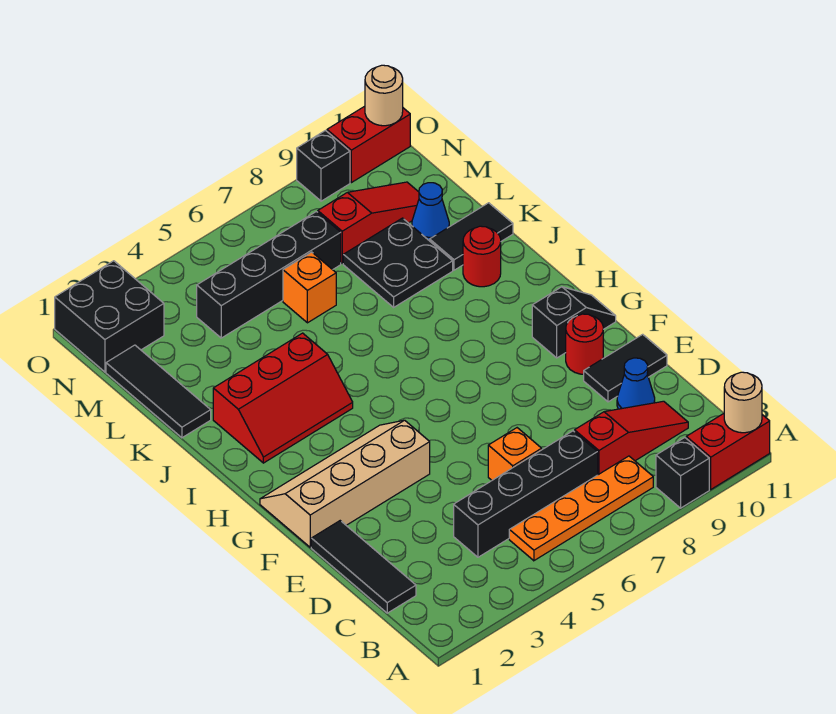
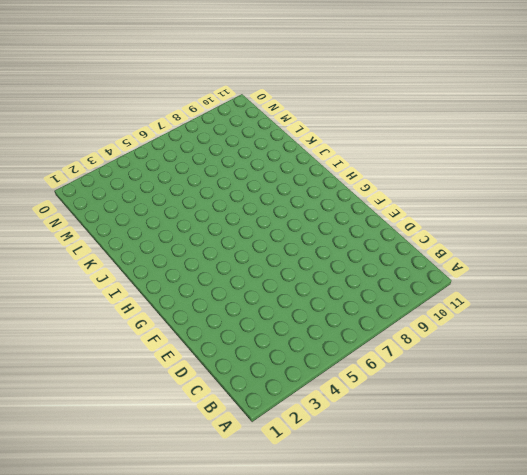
none -> black brick A9 level 1
none -> red brick A10:A11 level 1
none -> orange plate B5:B8 level 1

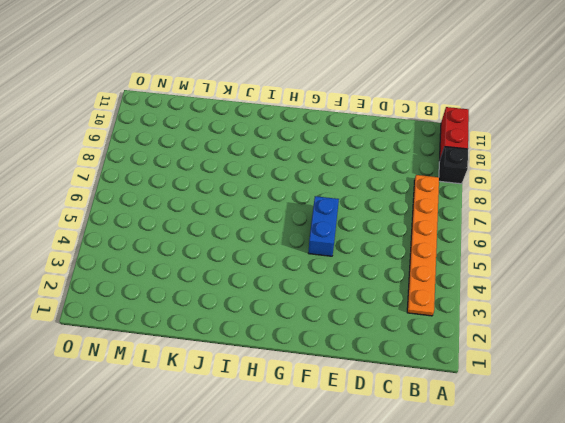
orange plate B3:B8 level 1 -> orange plate B5:B8 level 1
blue brick F5:F6 level 1 -> none
none -> black tile C1:E1 level 1
none -> black brick C4:C7 level 1
none -> red slope C8:C10 level 1 top 8

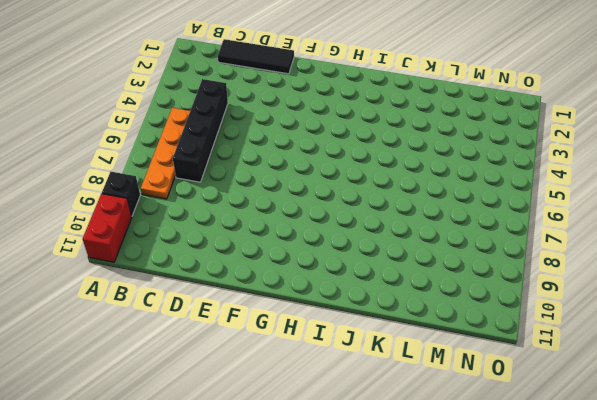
none -> red slope C8:C10 level 1 top 8
none -> orange brick D6 level 1
none -> blue cone D10 level 1

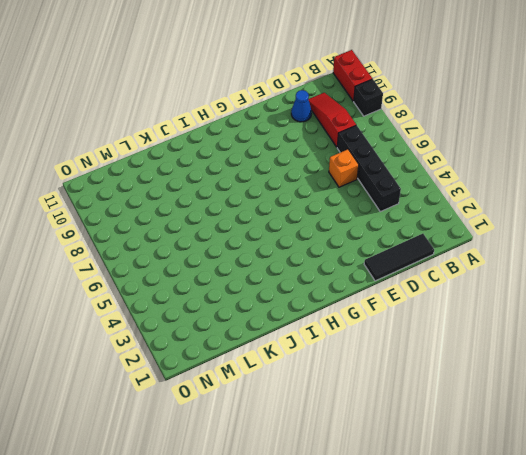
none -> orange plate B5:B8 level 1
none -> black tile E10:E11 level 1
none -> tan slope F1:G4 level 1 top F

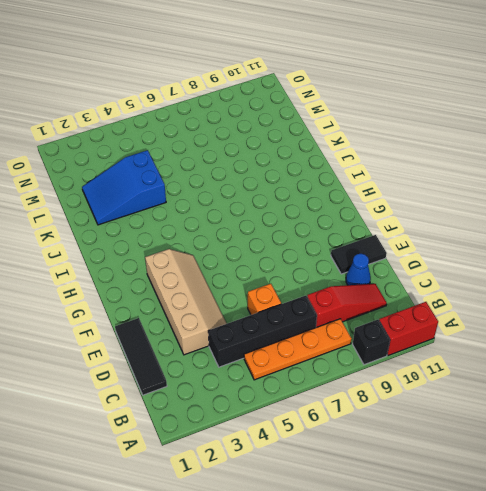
tan slope D3:G4 level 1 top 3 -> tan slope F1:G4 level 1 top F
blue slope K2:L4 level 1 top 4 -> none
none -> red round brick F10 level 1
none -> black slope G10:G11 level 1 top 10
none -> red slope I2:J4 level 1 top J

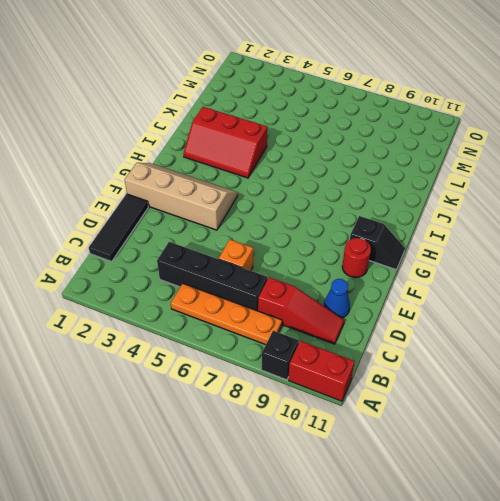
none -> black tile E10:E11 level 1
none -> red round brick J10 level 1
none -> black tile K1:M1 level 1

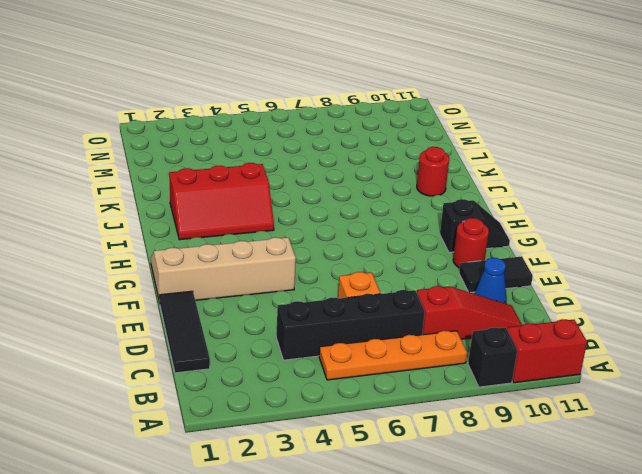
none -> black tile K1:M1 level 1
none -> black plate K8:L9 level 1
none -> black tile K10:K11 level 1

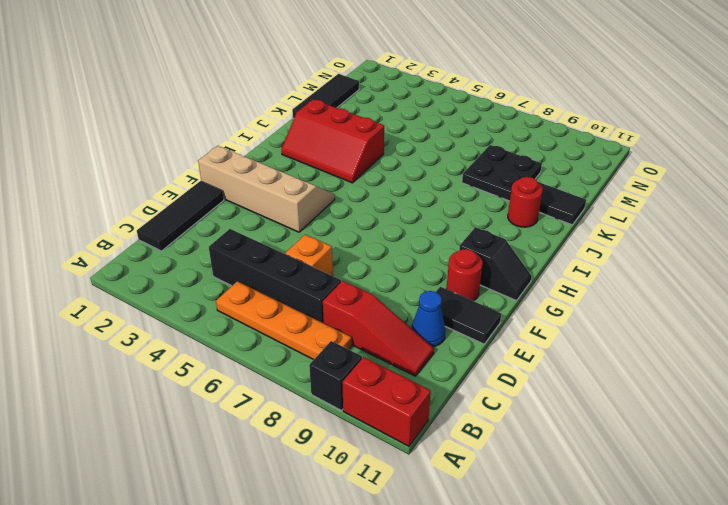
none -> orange brick L6 level 1
none -> blue cone L10 level 1
none -> black brick M4:M7 level 1

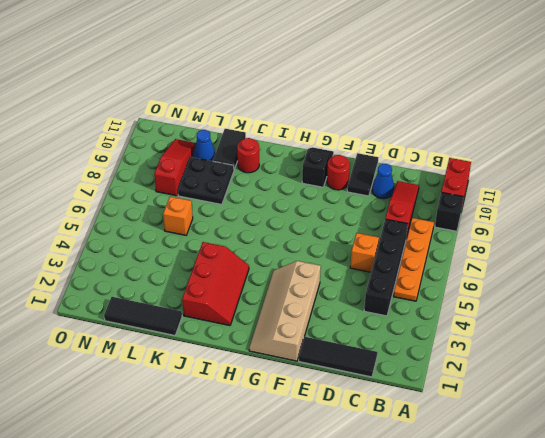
none -> black brick M4:M7 level 1
none -> black brick N1:O2 level 1
none -> black brick O9 level 1

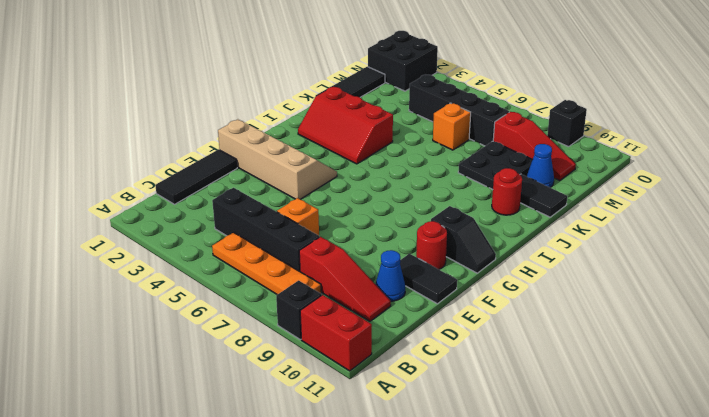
none -> red brick O10:O11 level 1
none -> tan round brick A11 level 2
none -> tan round brick O11 level 2

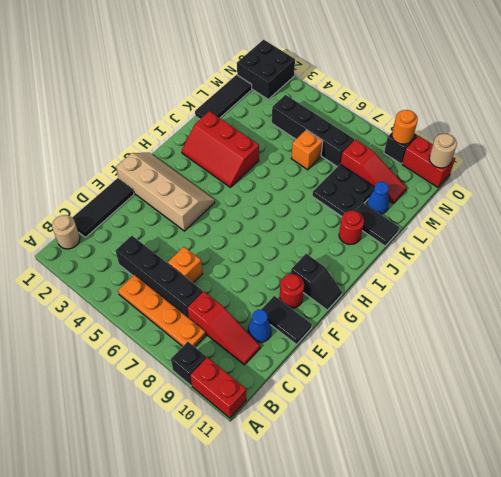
tan round brick B1 level 1 -> tan round brick A11 level 2
orange round brick O9 level 2 -> none

